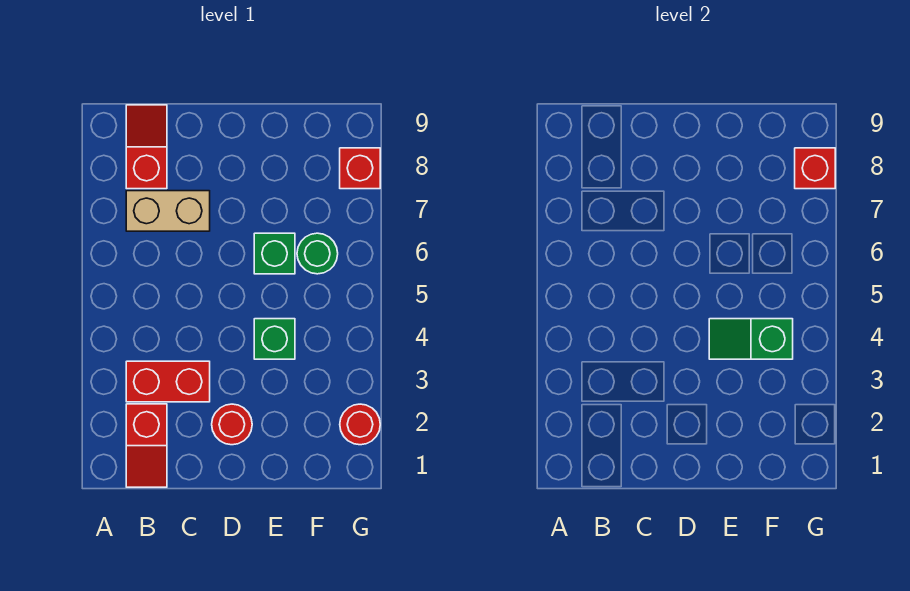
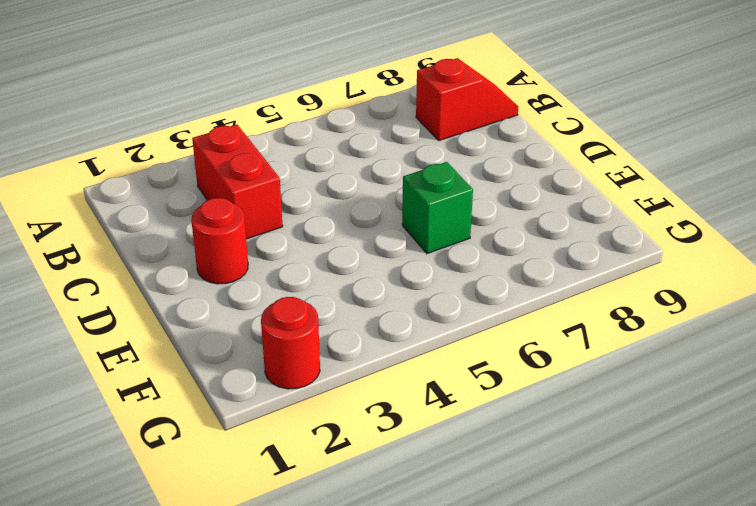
none -> red slope B1:B2 level 1 top 2
none -> tan brick B7:C7 level 1
none -> green brick E4 level 1

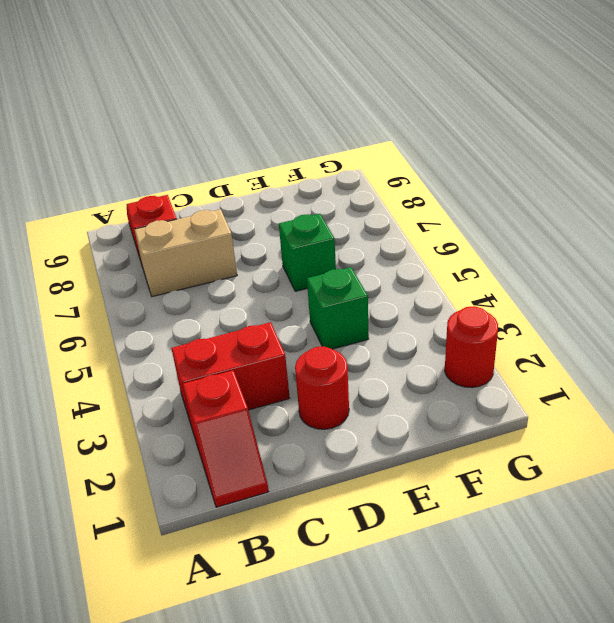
none -> green round brick F6 level 1
none -> red brick G8 level 1
none -> green slope E4:F4 level 2 top F

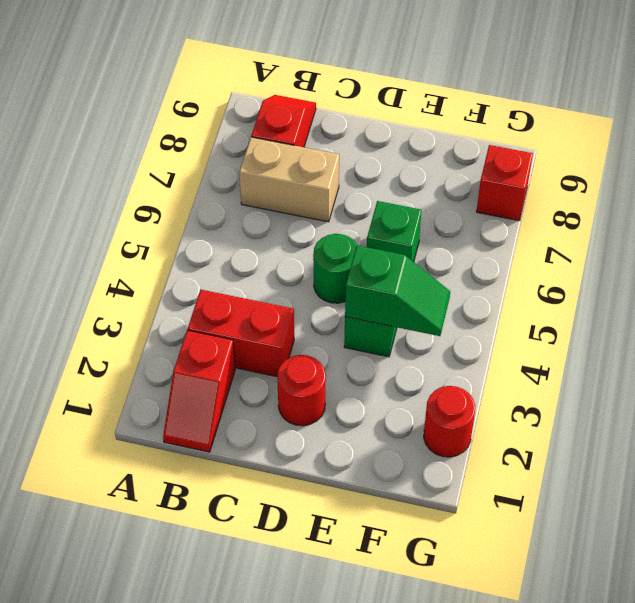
green round brick D5 level 1 -> green round brick F6 level 1
green slope E4:F4 level 2 top E -> green slope E4:F4 level 2 top F
none -> red brick G8 level 2

